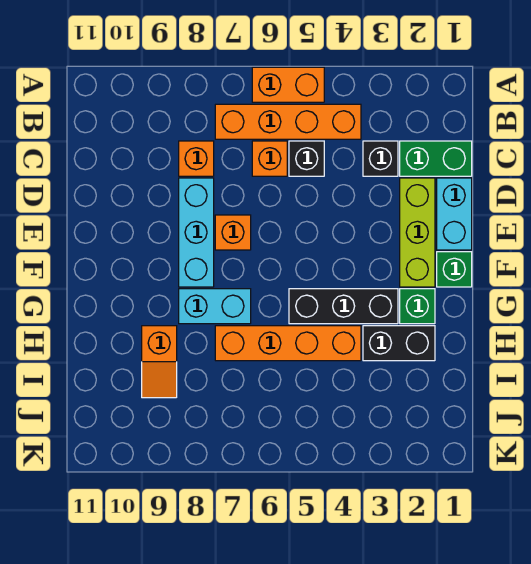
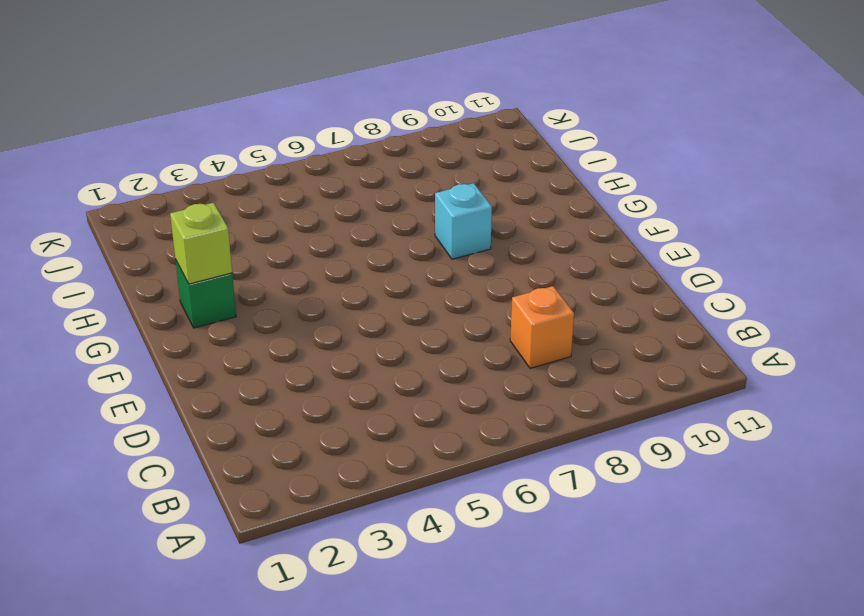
lime brick G2 level 2 -> none
cyan brick G8 level 1 -> cyan brick G7:G8 level 1
none -> orange brick A5:A6 level 1
none -> orange brick B4:B7 level 1
none -> green brick C1:C2 level 1

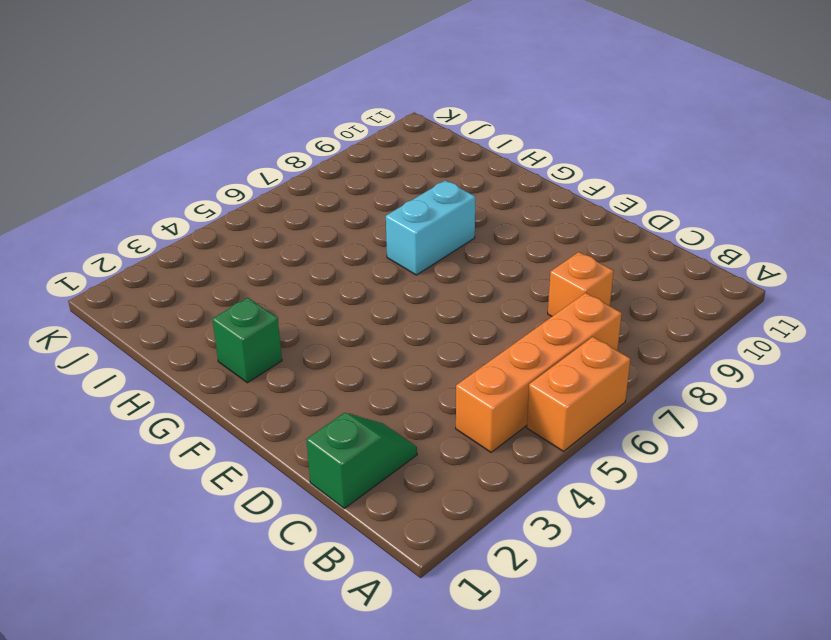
green slope C1:C2 level 1 top 1 -> green brick C1:C2 level 1
none -> black brick C3 level 1
none -> black brick C5 level 1
none -> orange brick C6 level 1

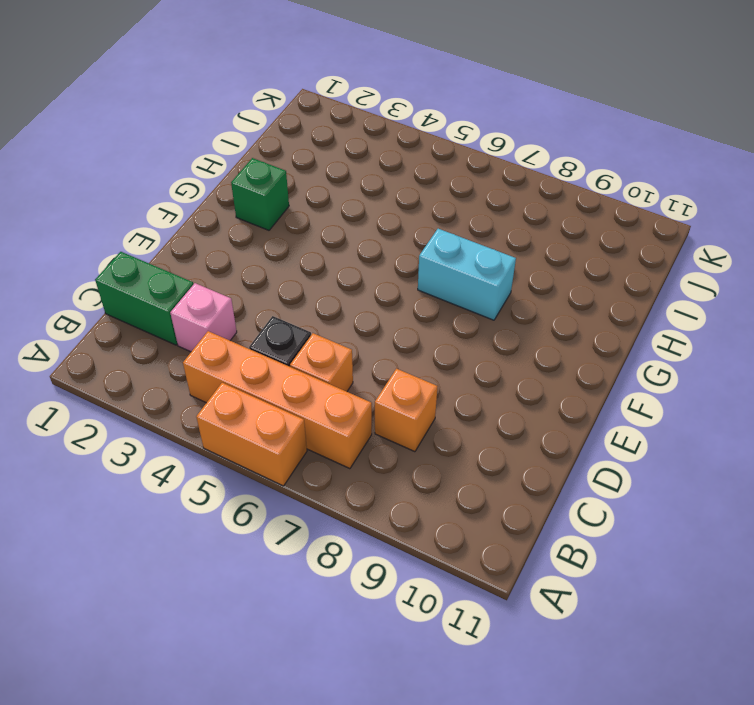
pink brick C3 level 1 -> black brick C3 level 1
none -> cyan brick D1:E1 level 1
none -> lime brick D2:F2 level 1
none -> cyan brick D8:F8 level 1

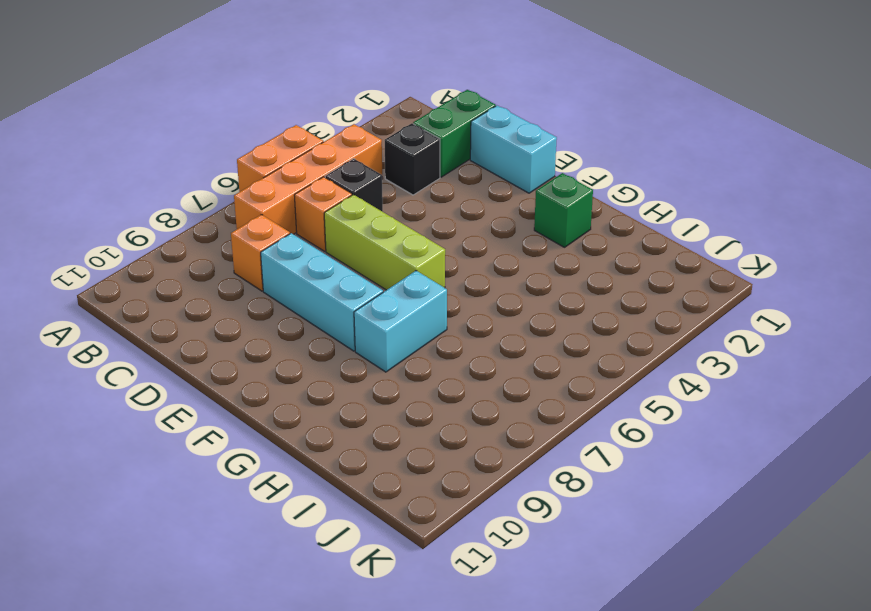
lime brick D6:F6 level 1 -> lime brick D2:F2 level 1
none -> orange brick E7 level 1
none -> green brick F1 level 1
none -> black brick G3:G5 level 1

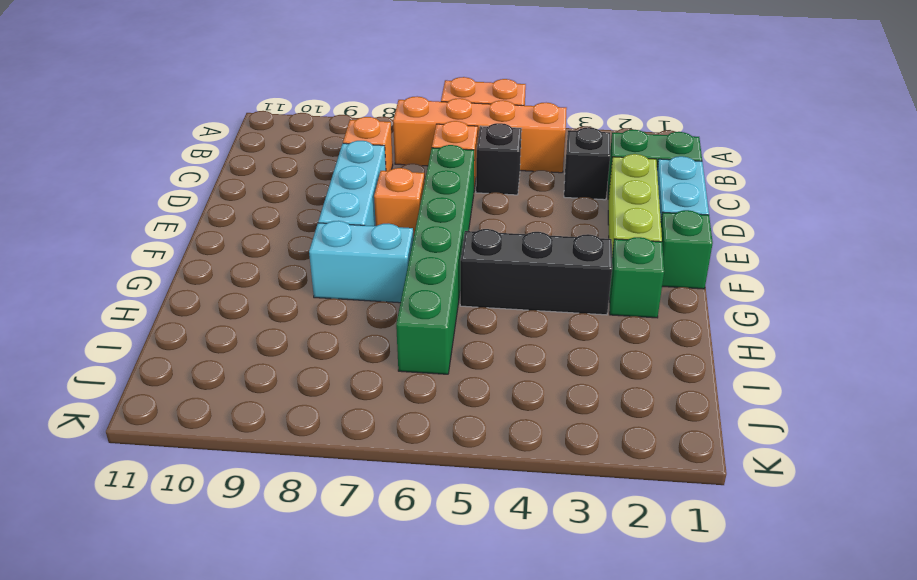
green brick D6:I6 level 1 -> orange brick H4:H7 level 1
none -> black brick H2:H3 level 1
none -> orange slope H9:I9 level 1 top H

